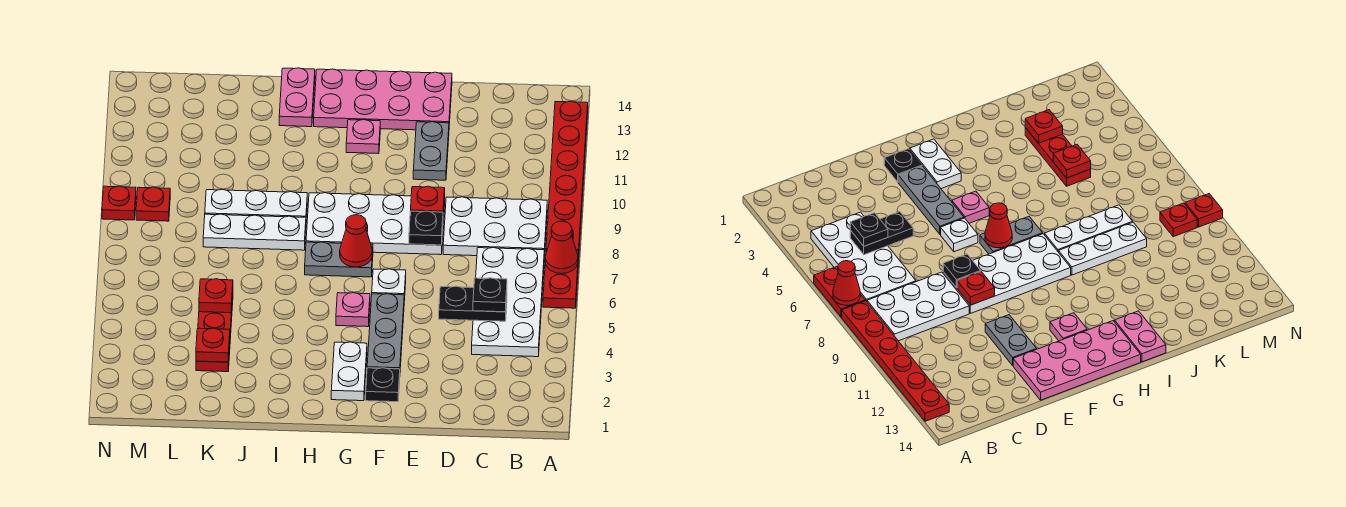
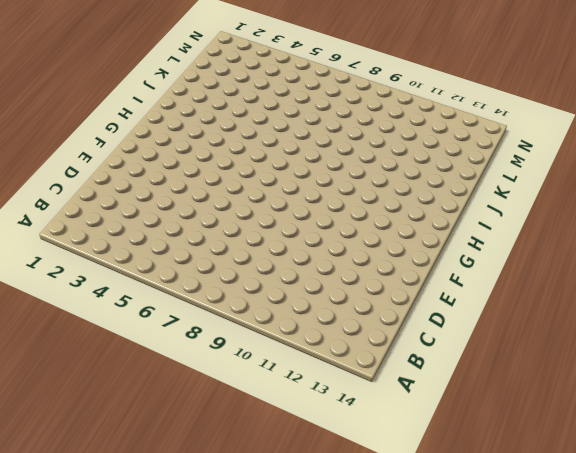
none -> red plate A6:A7 level 1
none -> red plate A8:A13 level 1
none -> white plate B4:C7 level 1

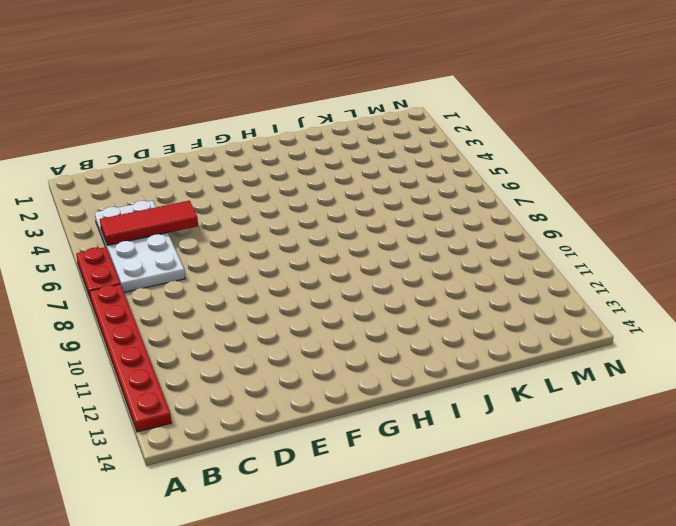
red tile B5:D5 level 2 -> black plate C5:D5 level 2
none -> white plate B8:D9 level 1
none -> white plate E8:H9 level 1
none -> grey plate E11:E12 level 1

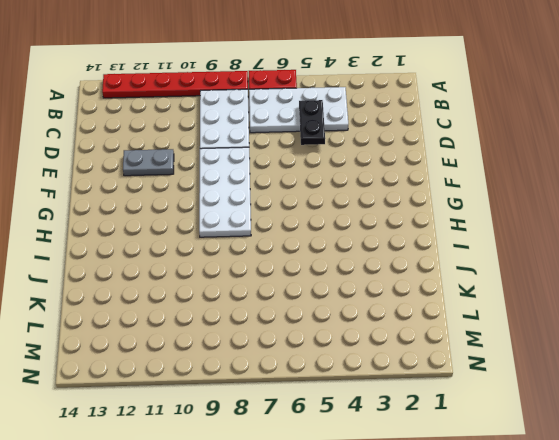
none -> pink plate E13:H14 level 1
none -> black plate F2 level 1
none -> grey plate F3:F5 level 1

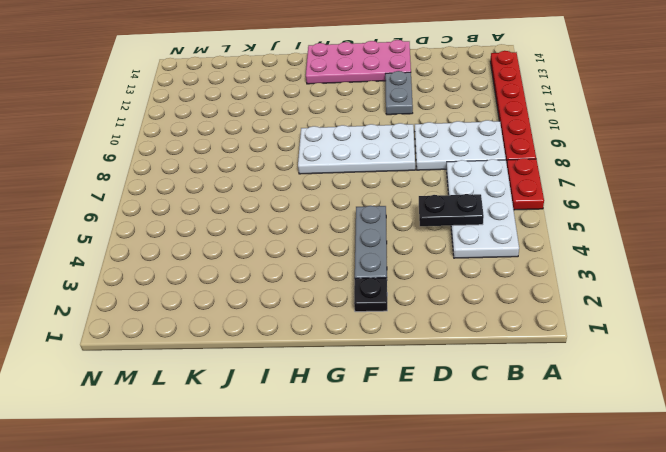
none -> white plate F6 level 1
none -> white plate G2:G3 level 1
none -> pink plate G5 level 1

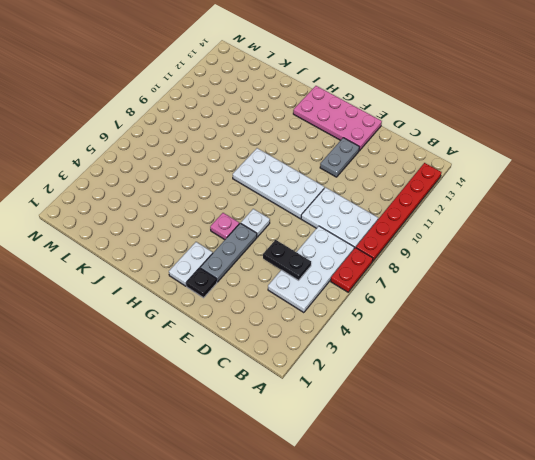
none -> grey plate G7:H7 level 1
none -> pink plate G12 level 1
none -> white plate I8:K8 level 1

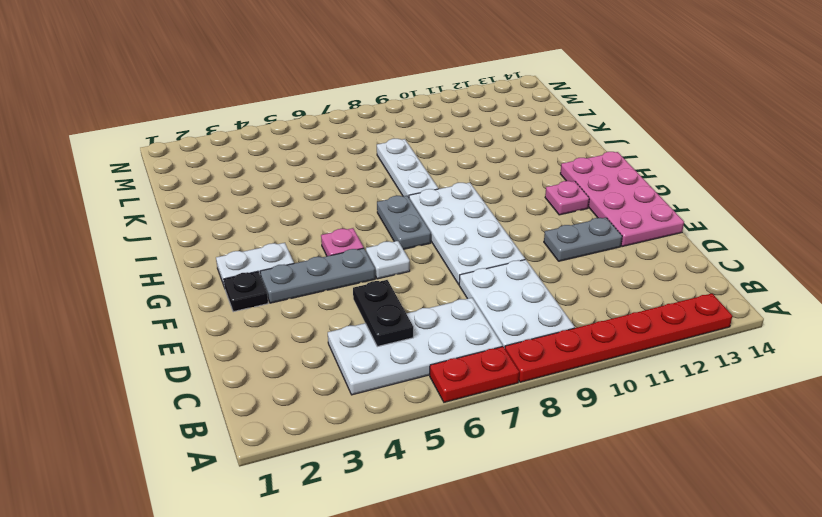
none -> white plate I9:K9 level 1
none -> pink plate I13:I14 level 1
none -> red plate K3:K5 level 1

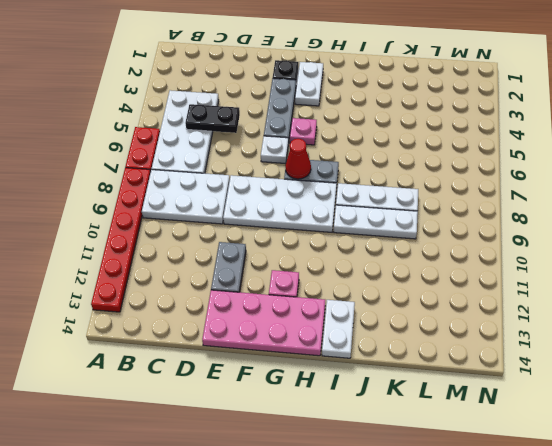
white plate I13:I14 level 1 -> pink plate I13:I14 level 1
none -> red plate K3:K5 level 1
none -> red plate M9 level 1
none -> red plate N9 level 1

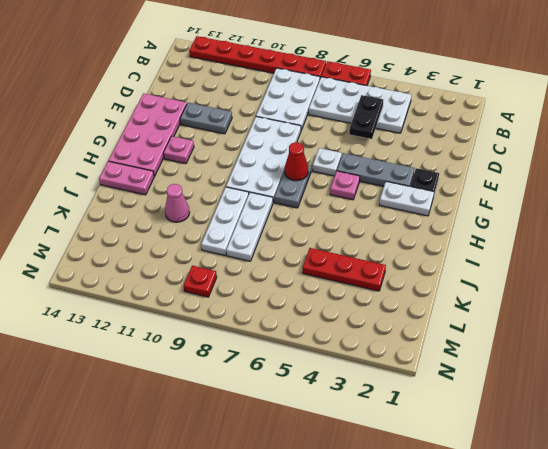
pink cone J11 level 1 -> none
none -> red plate N9 level 1
none -> red cone A7 level 2
none -> black plate E8 level 2

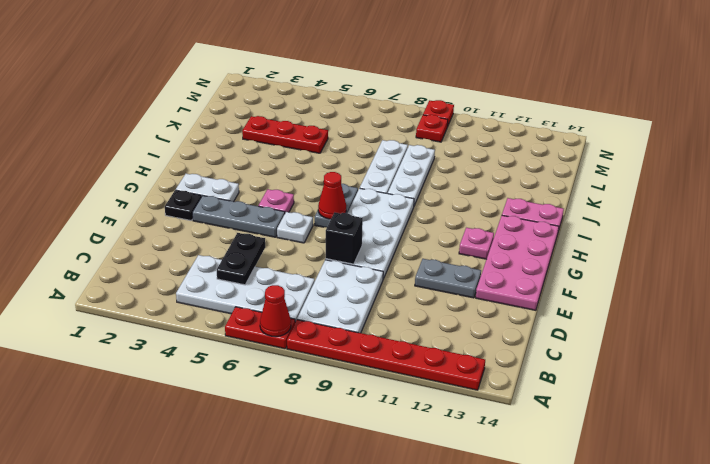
black brick E8 level 2 -> black plate E8 level 2
none -> red plate E9 level 2
none -> red plate K3 level 2
none -> red plate K5 level 2

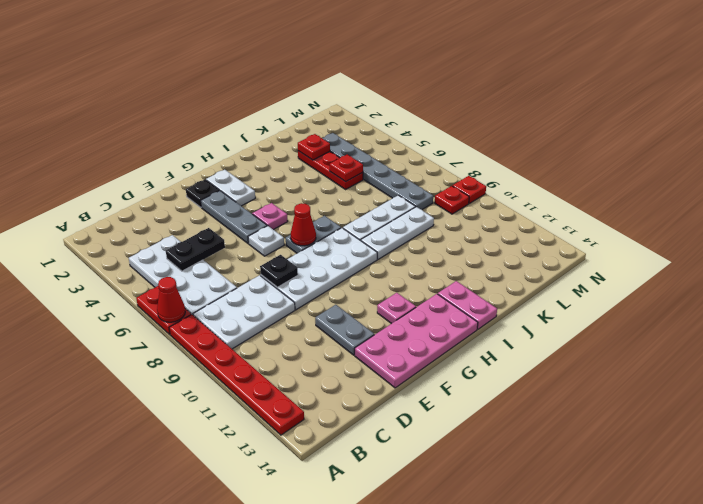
grey plate L3:L8 level 1 -> none
none -> red plate E9 level 2
none -> black plate C5 level 3

